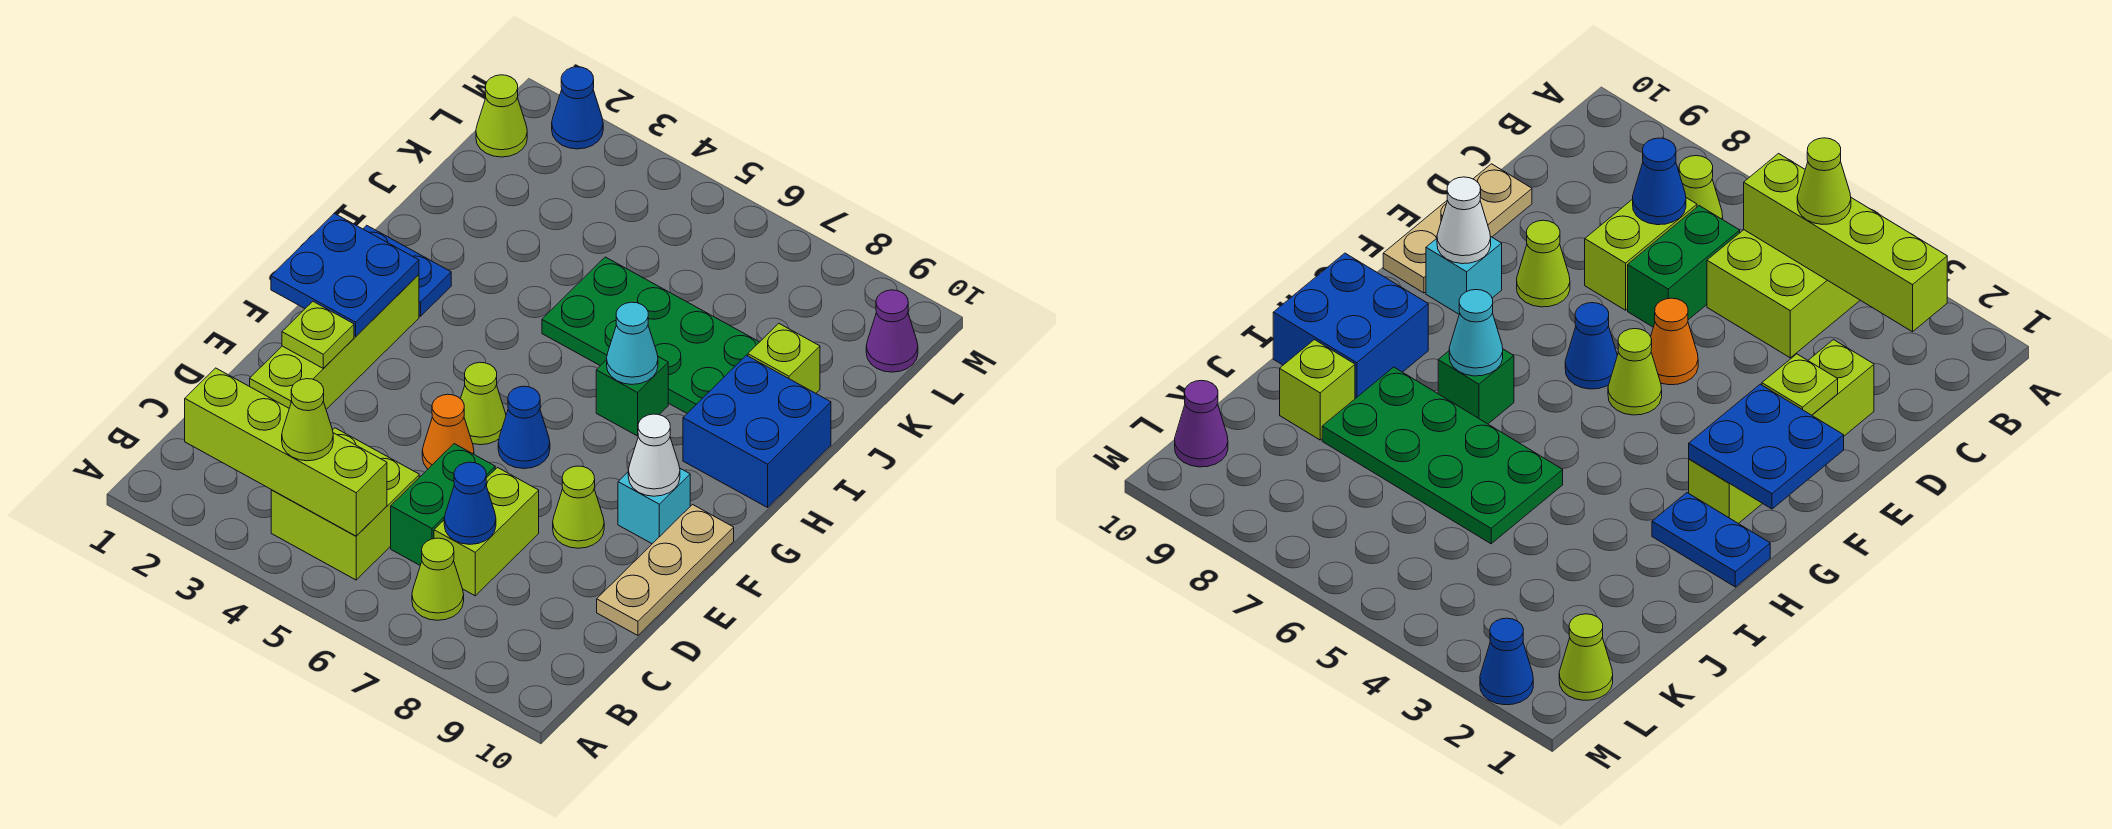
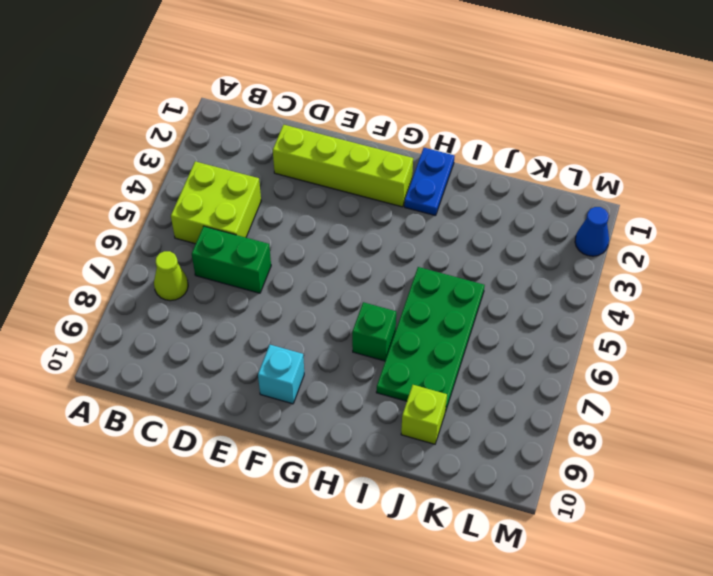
none -> lime brick C7:D7 level 1
none -> tan plate D10:F10 level 1
none -> orange cone E5 level 1

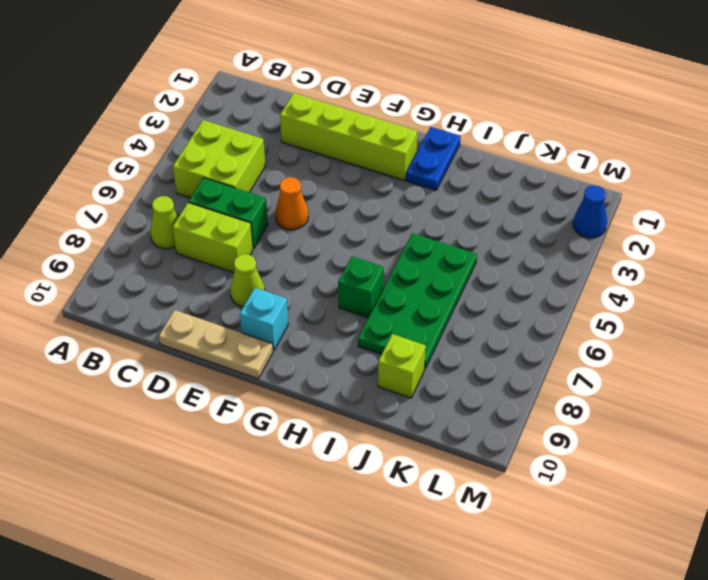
none -> lime cone F5 level 1
none -> blue cone F6 level 1
none -> blue brick H9:I10 level 1

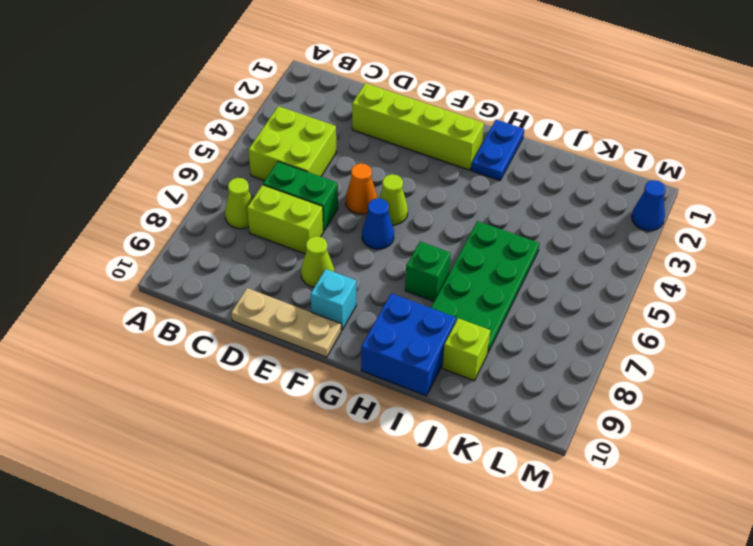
none -> lime cone L1 level 1
none -> purple cone L10 level 1
none -> lime brick B2:B5 level 2

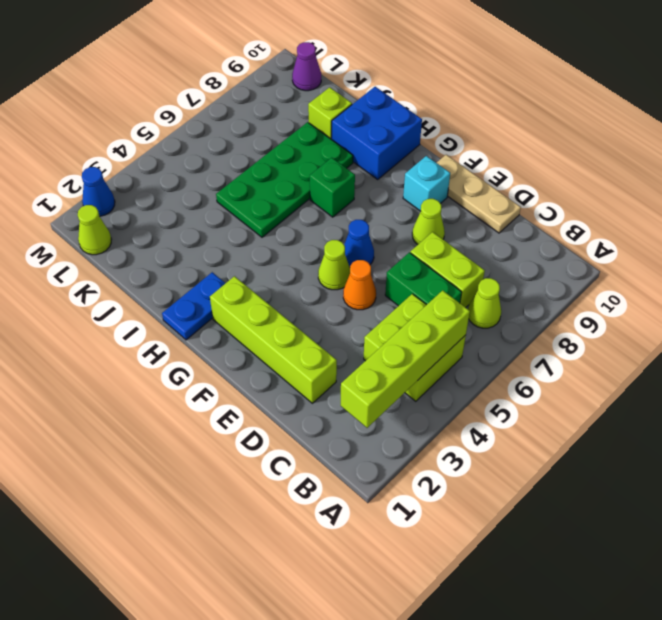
none -> blue cone C7 level 2
none -> lime plate E2 level 2
none -> blue plate F1:G2 level 2

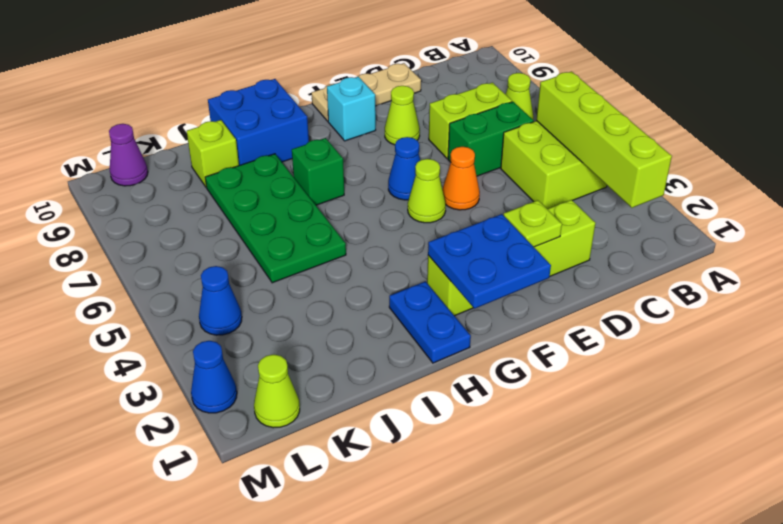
blue cone L4 level 1 -> blue cone C7 level 2
none -> white cone F9 level 2
none -> cyan cone H7 level 2
none -> lime cone B4 level 3

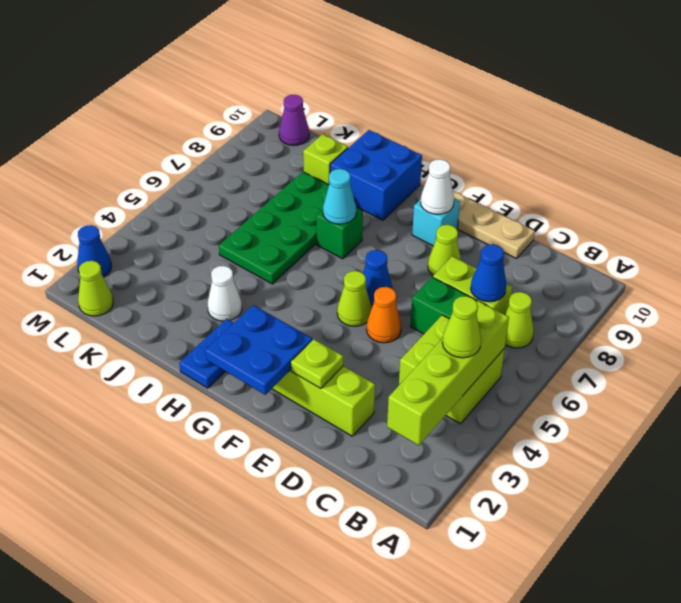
white cone I3 level 1 -> none

